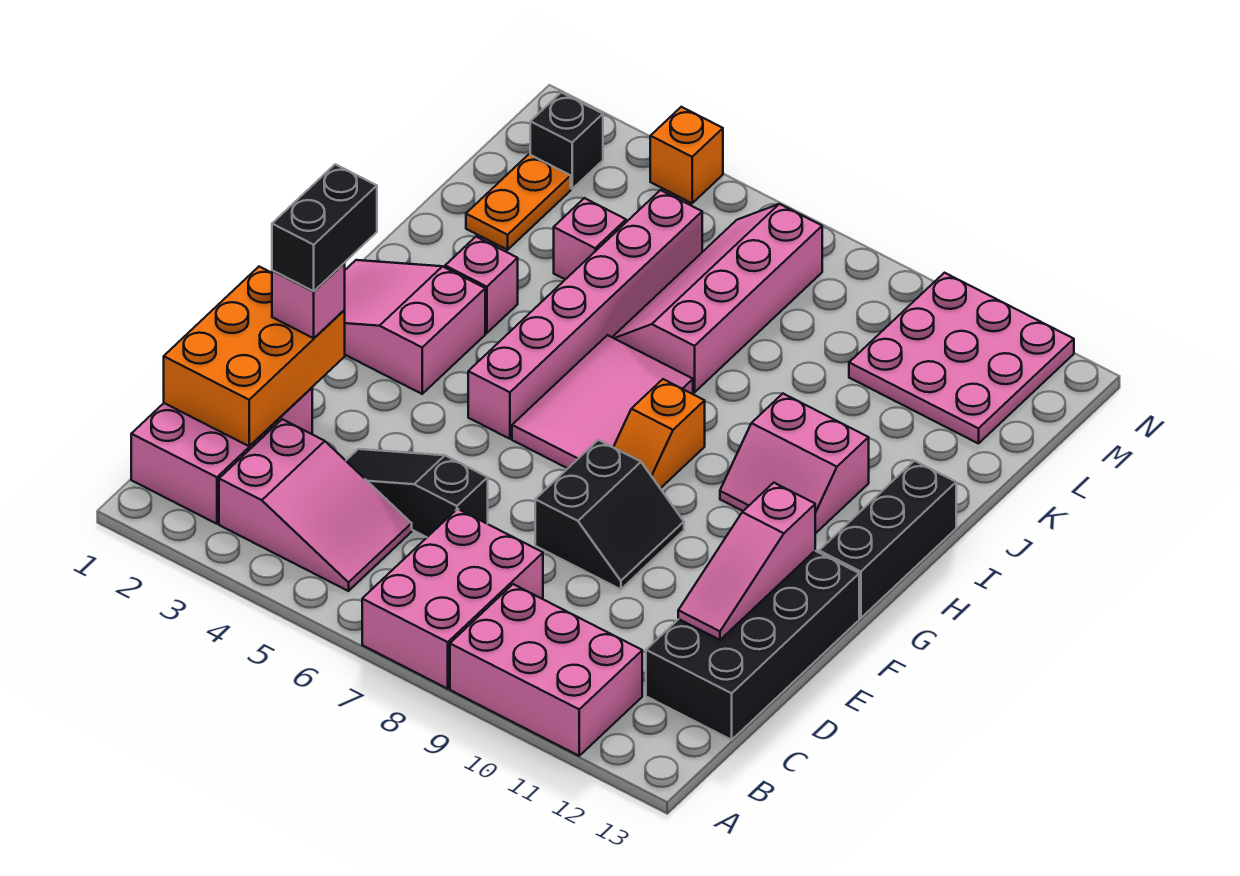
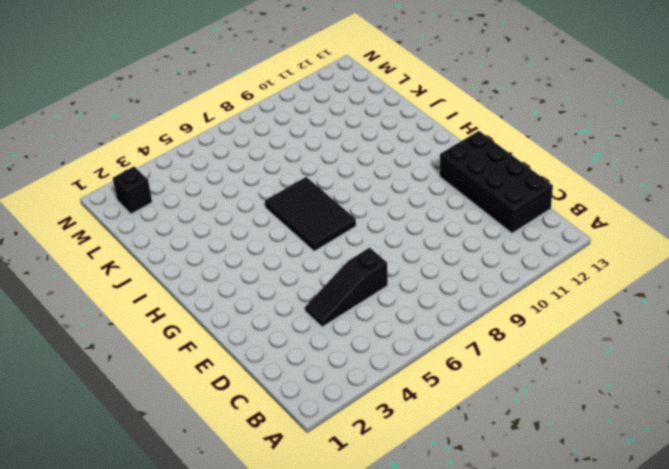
black tile G6:I7 level 1 -> pink tile G6:I7 level 1
none -> pink brick A7:C8 level 1
none -> pink brick A9:B11 level 1
none -> pink brick B1:D2 level 1

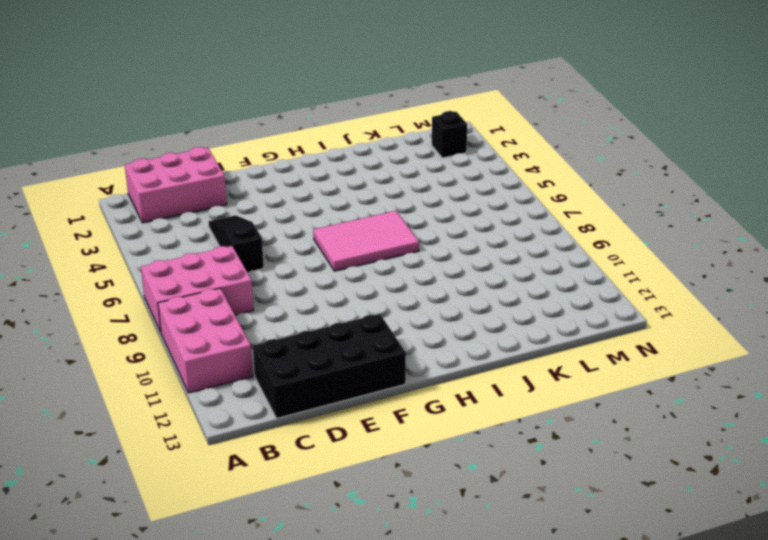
none -> pink slope B3:C5 level 1 top 3
none -> black slope E8:F9 level 1 top 8
none -> pink slope G1:H3 level 1 top 3

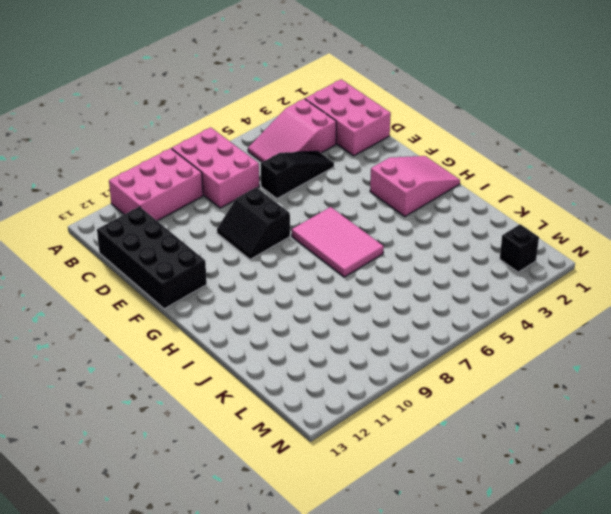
none -> pink brick G5:L5 level 1
none -> orange slope G8:H8 level 1 top H
none -> black brick G13:I13 level 1

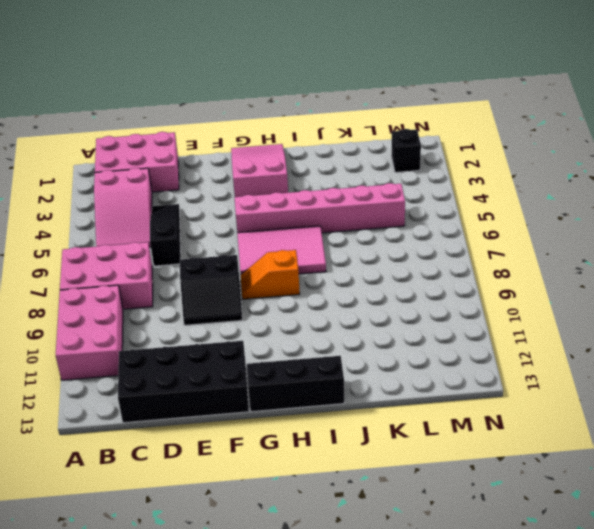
none -> pink slope H10:I11 level 1 top I
none -> pink brick I3 level 1
none -> pink slope J6:M7 level 1 top 7

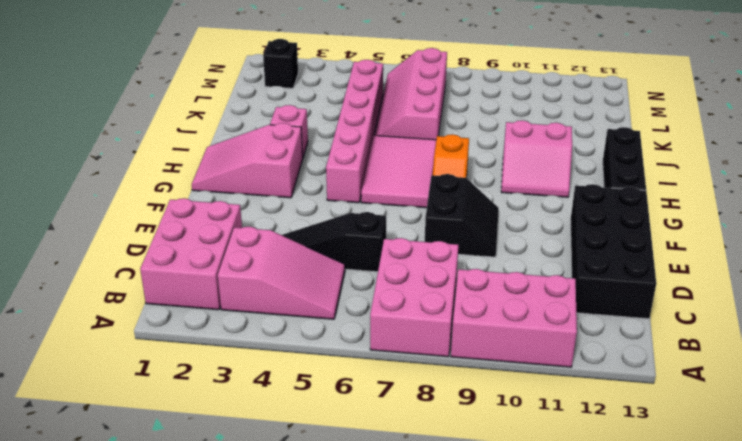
none -> orange plate K2:L2 level 1
none -> pink brick K4 level 1
none -> pink plate L10:N12 level 1

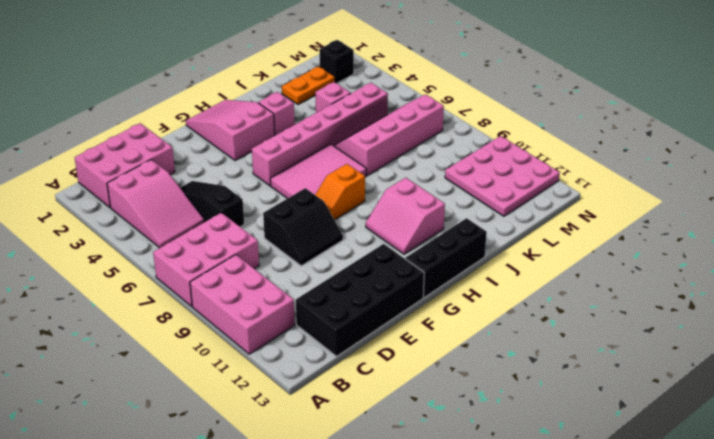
none -> orange brick N4 level 1
none -> orange brick C1:E2 level 2
none -> pink slope D12:F12 level 2 top F

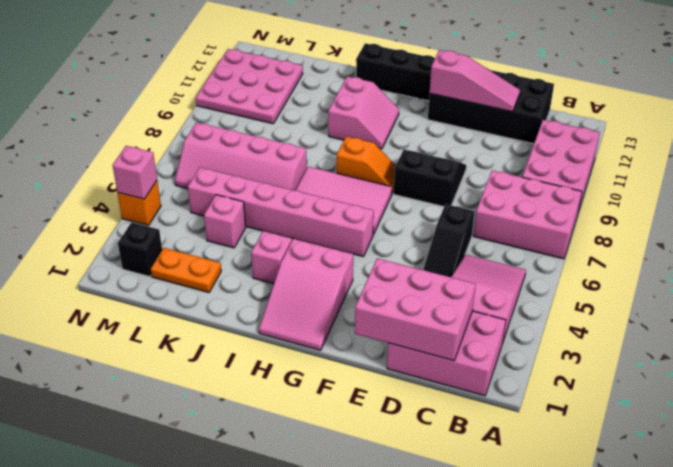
pink brick C1:E2 level 2 -> orange brick C1:E2 level 2
pink brick N4 level 2 -> pink brick E2 level 3
none -> black brick E2:F2 level 4

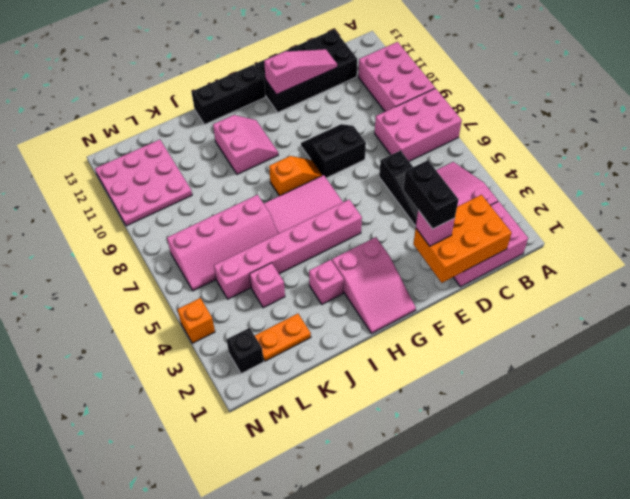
black brick E2:E3 level 4 -> black brick E2:F2 level 4

